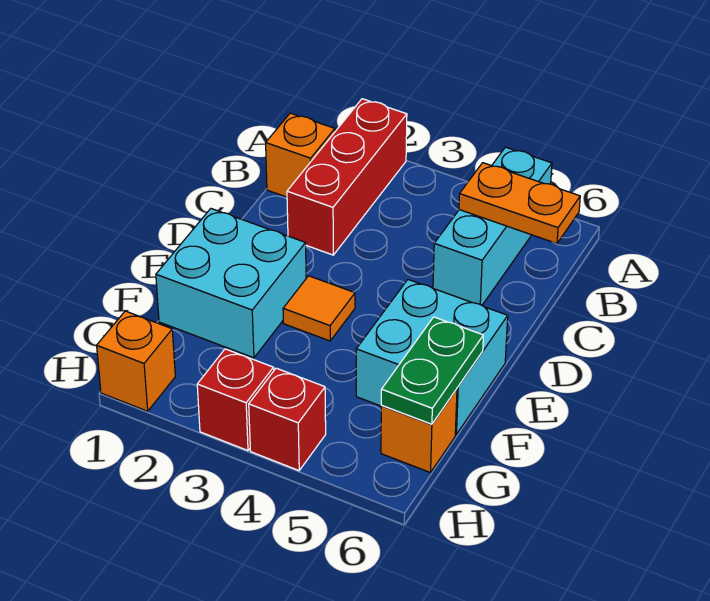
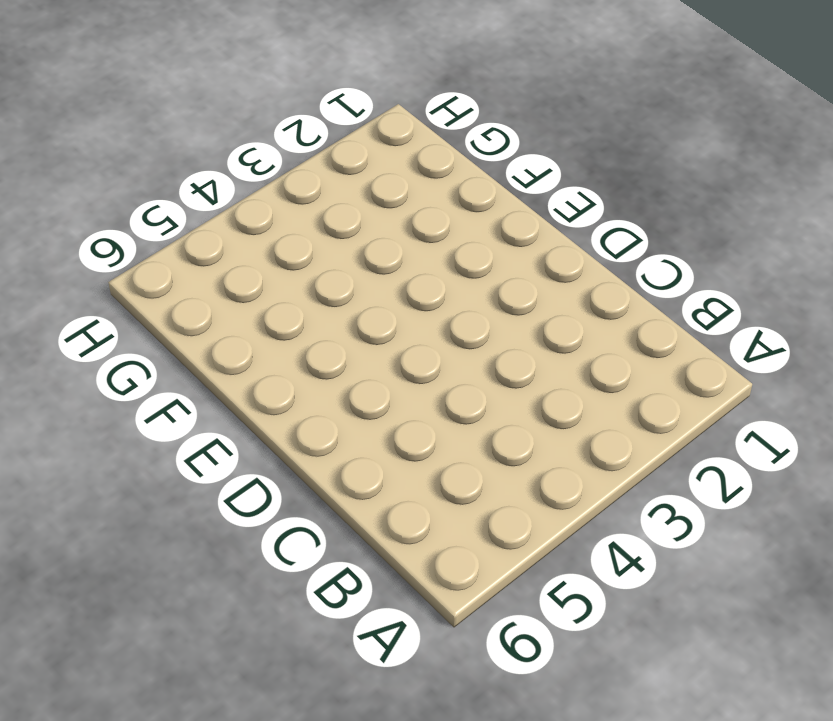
none -> red brick A2:C2 level 1
none -> cyan brick A5:C5 level 1
none -> orange brick B1 level 1

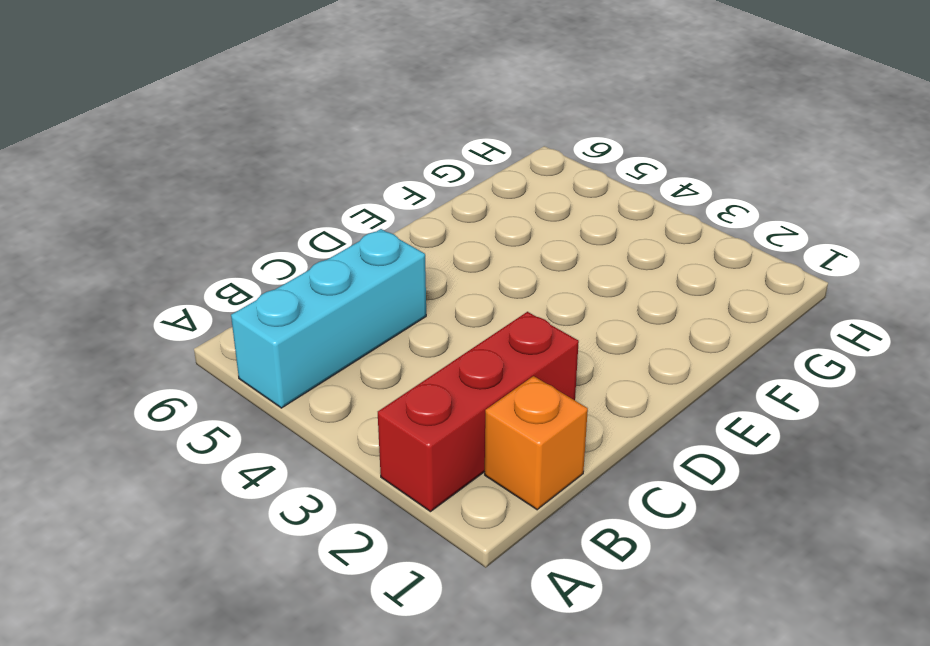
none -> cyan brick E1:F2 level 1
none -> orange tile E3 level 1
none -> cyan brick E5:F6 level 1

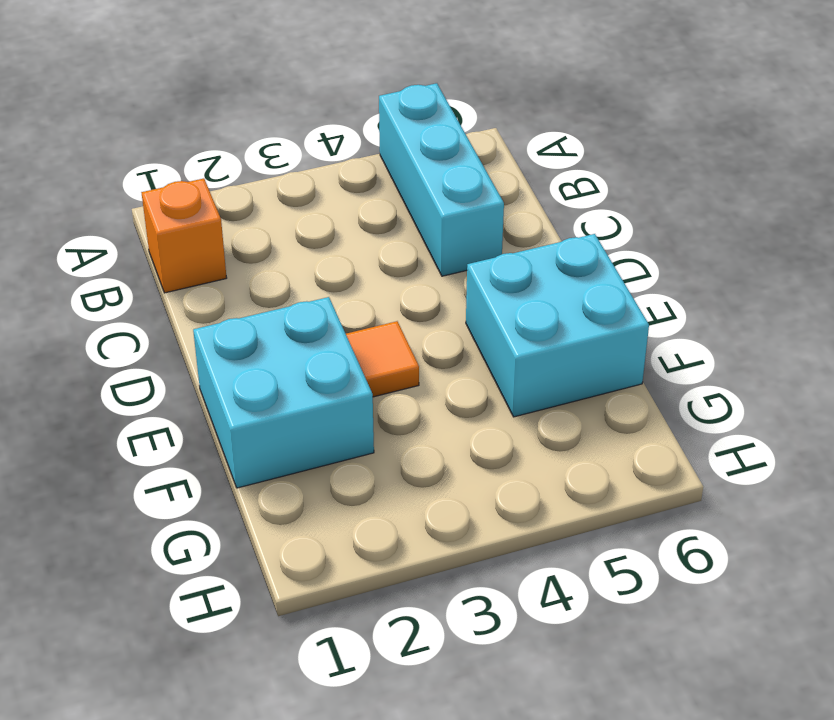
none -> red brick A2:C2 level 1
none -> orange brick G6 level 1
none -> orange brick H1 level 1

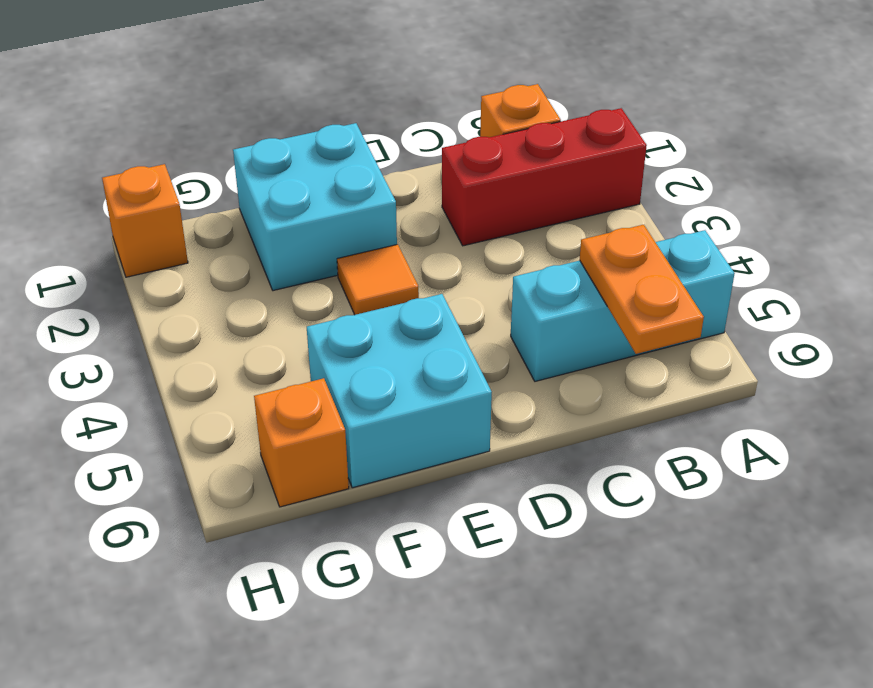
none -> red brick H3 level 1
none -> red brick H4 level 1
none -> green plate F6:G6 level 2

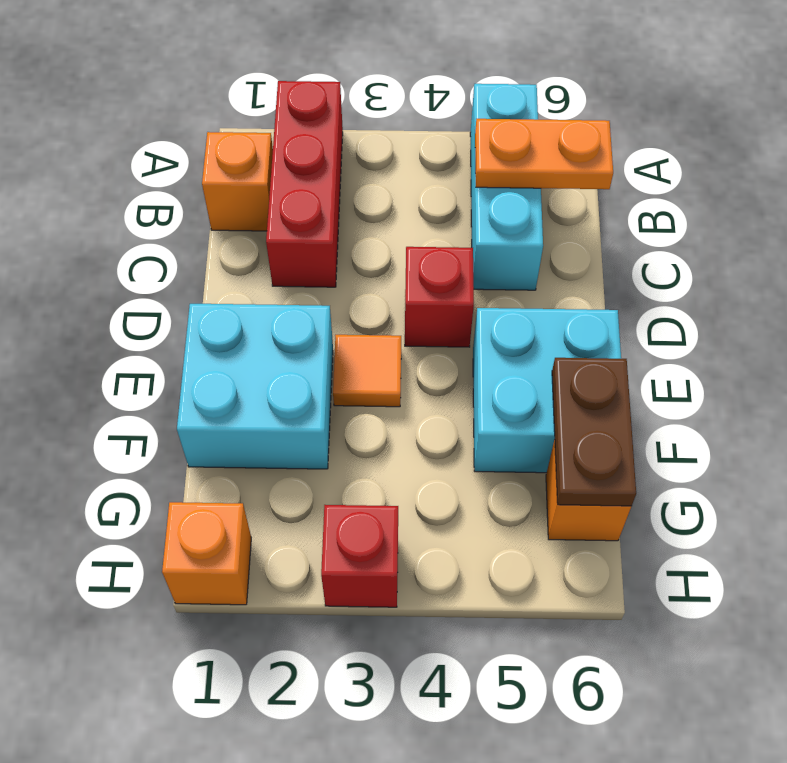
red brick D4 level 1 -> red brick H4 level 1
brown plate F6:G6 level 2 -> green plate F6:G6 level 2

